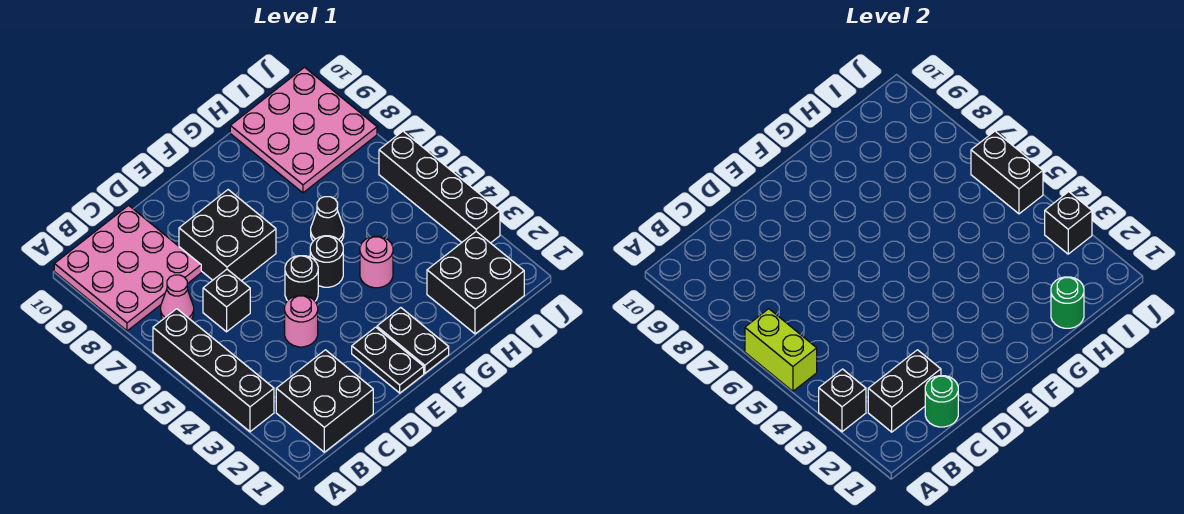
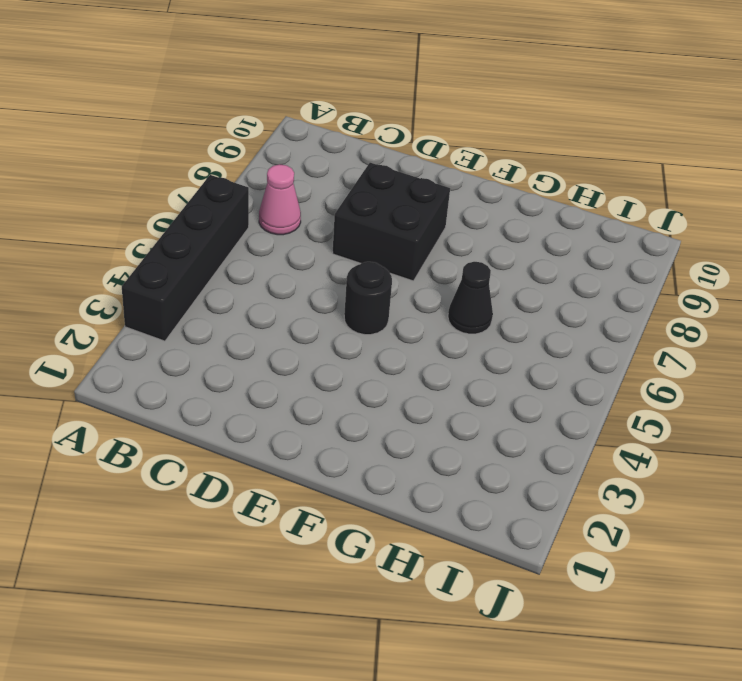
none -> pink plate A8:C10 level 1
none -> black brick B1:C2 level 1
none -> black brick C6 level 1

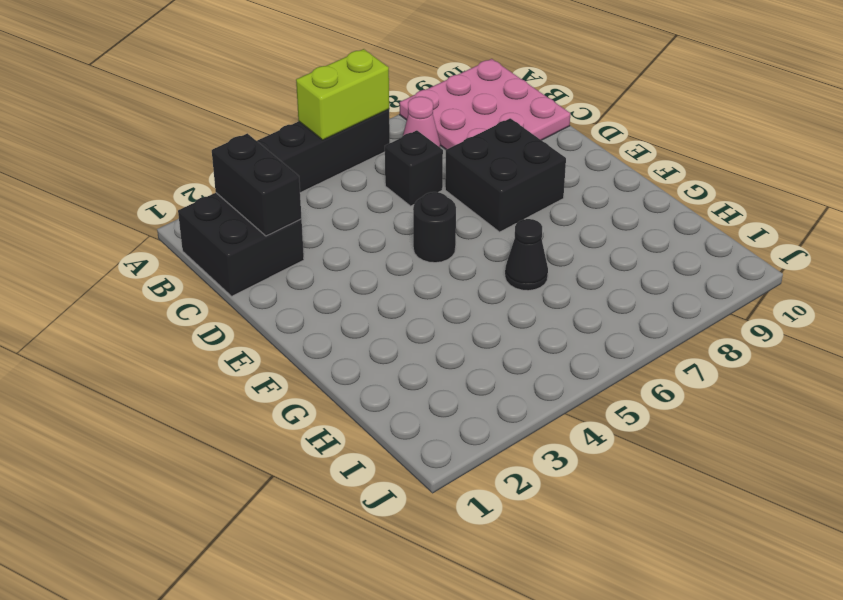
none -> pink round brick D4 level 1
none -> black plate E1:E2 level 1
none -> black plate F1:F2 level 1

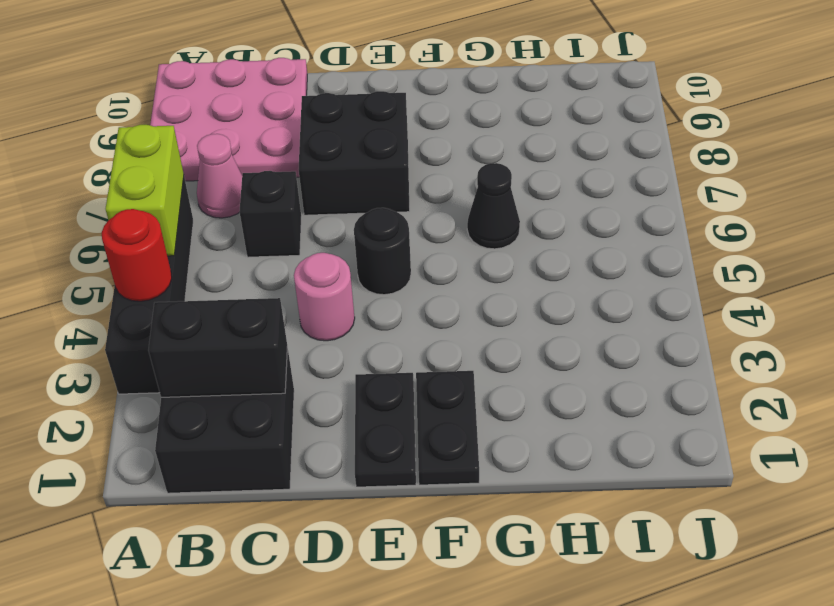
red round brick A4 level 2 -> none
none -> black round brick F5 level 1
none -> pink round brick G4 level 1
none -> black brick H1:I2 level 1

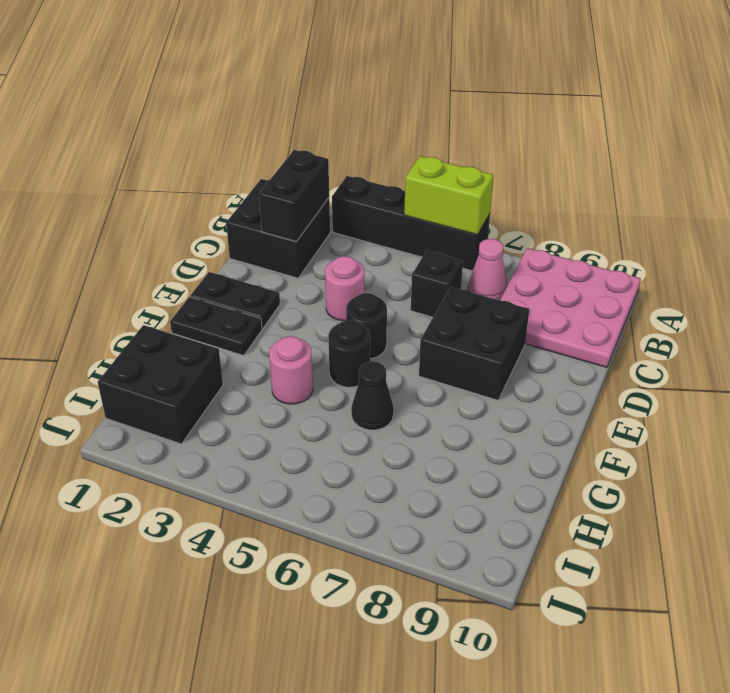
none -> pink plate H8:J10 level 1
none -> black brick J3:J6 level 1
none -> black brick A3 level 2

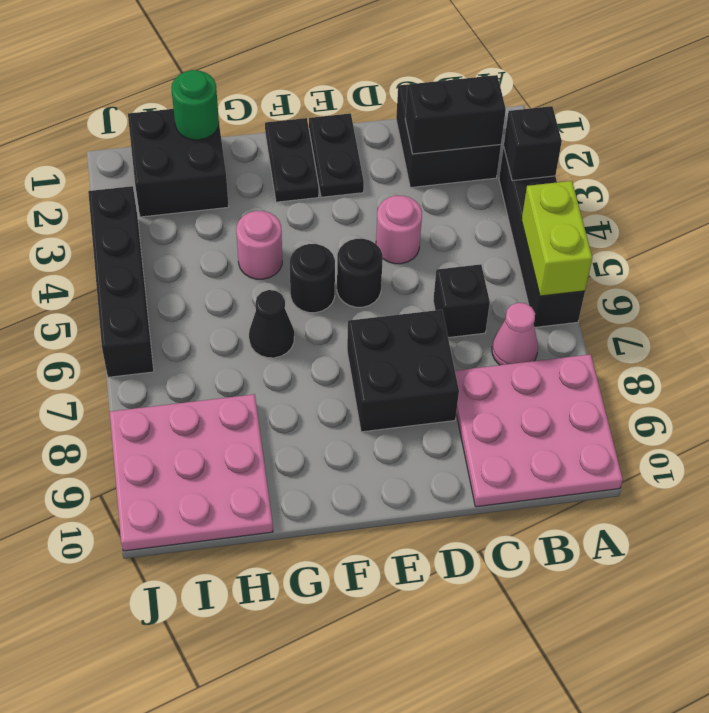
none -> green round brick C1 level 2
none -> black brick J3 level 2
none -> black brick J5:J6 level 2

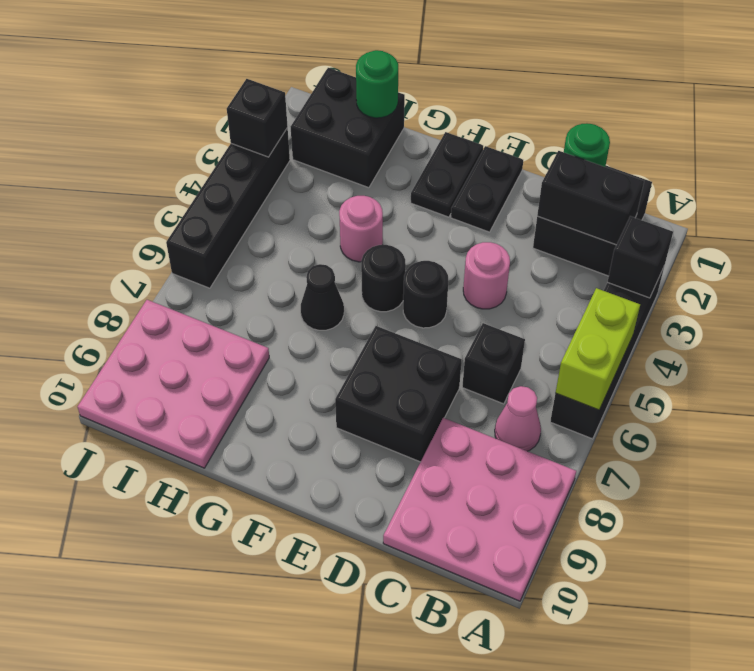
none -> black brick J5:J6 level 2

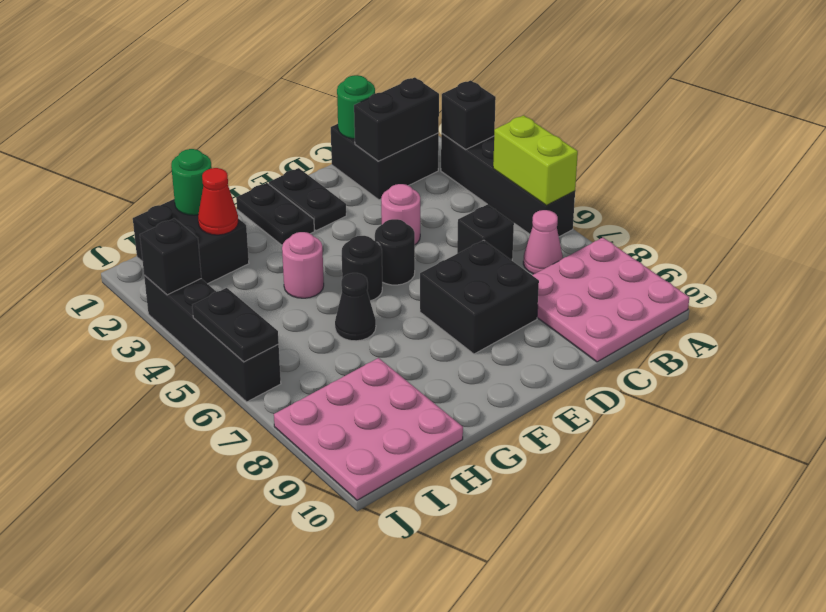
red cone H2 level 2 -> none
black plate J5:J6 level 2 -> black brick J5:J6 level 2

